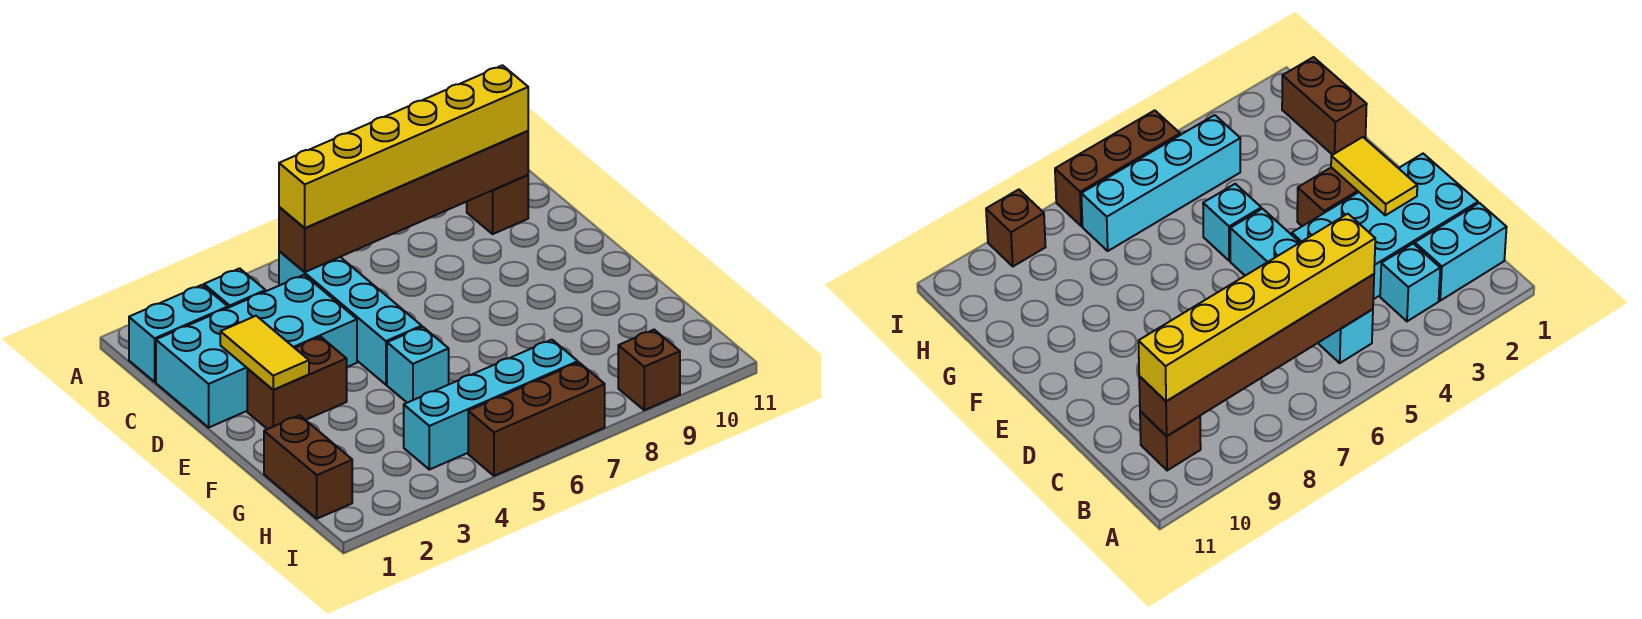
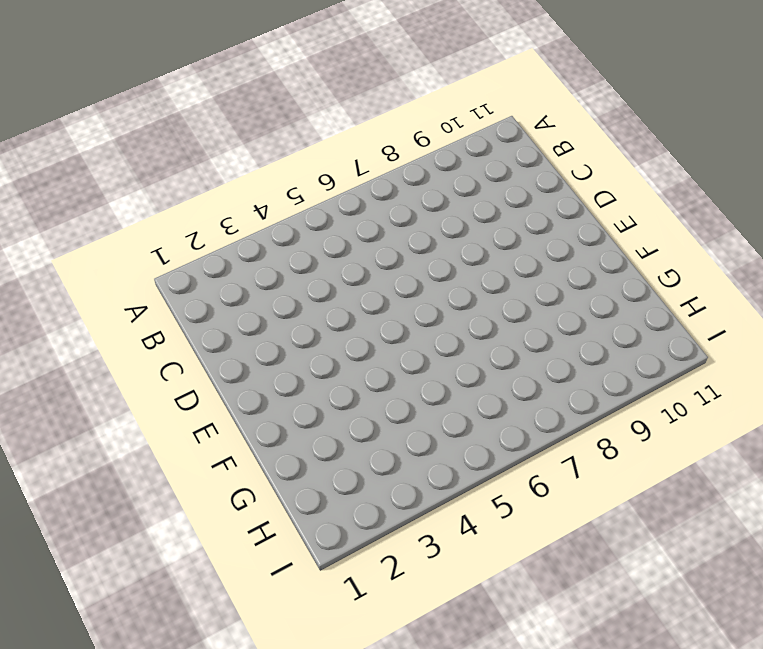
none -> cyan brick B1:B2 level 1
none -> cyan brick B3 level 1
none -> cyan brick B5:E5 level 1

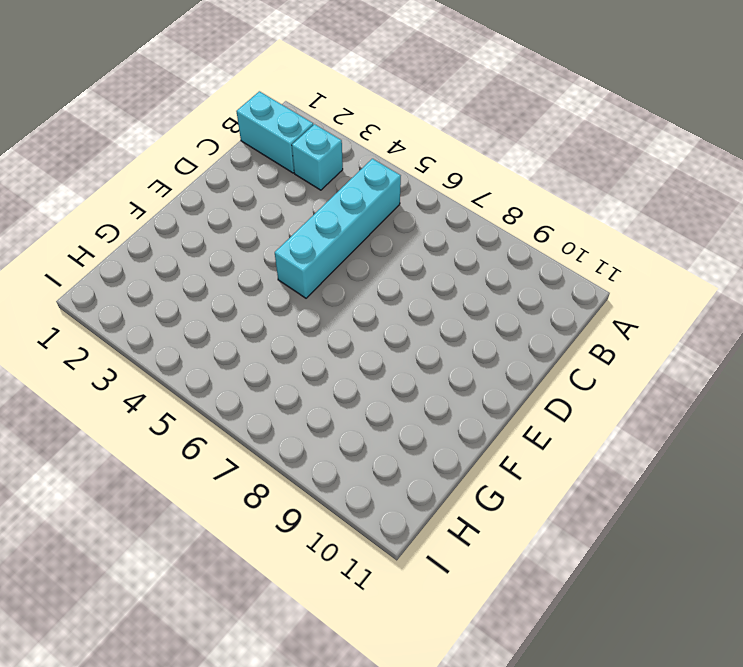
none -> brown brick B10 level 1
none -> cyan brick C1:D4 level 1
none -> brown brick E2:E3 level 1

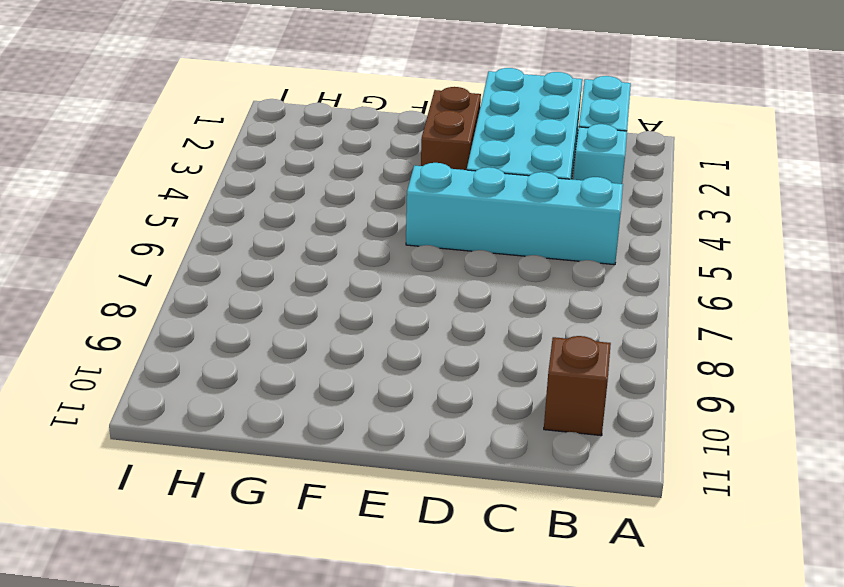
none -> cyan brick F5 level 1
none -> brown brick G1:H1 level 1
none -> cyan brick H4:H7 level 1

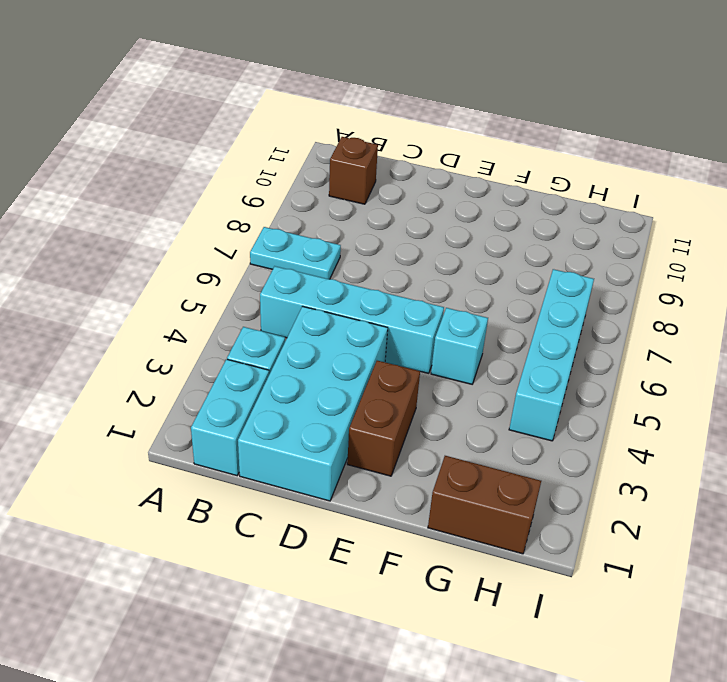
cyan plate A7:B7 level 1 -> none
none -> brown brick I5:I7 level 1
none -> brown brick I9 level 1
none -> brown brick B5:B10 level 2

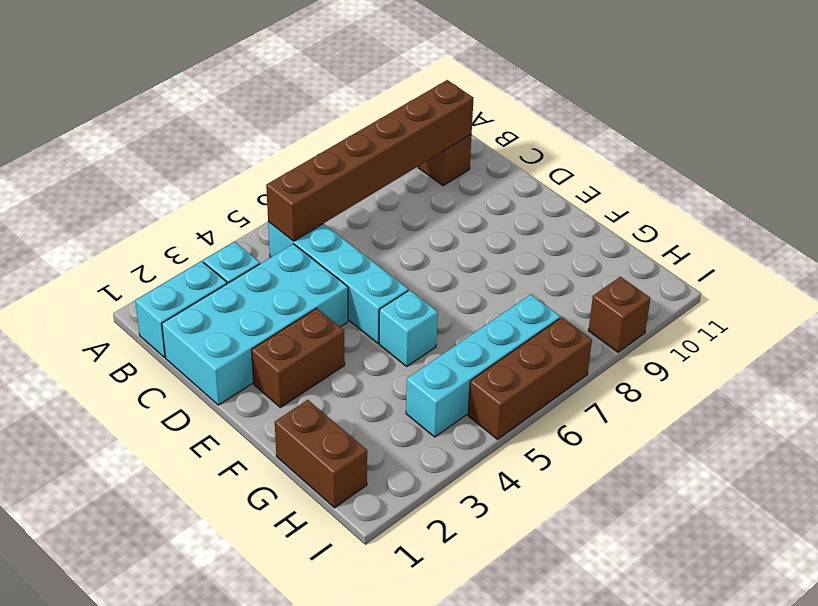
none -> yellow tile D2:E2 level 2
none -> yellow brick B5:B10 level 3

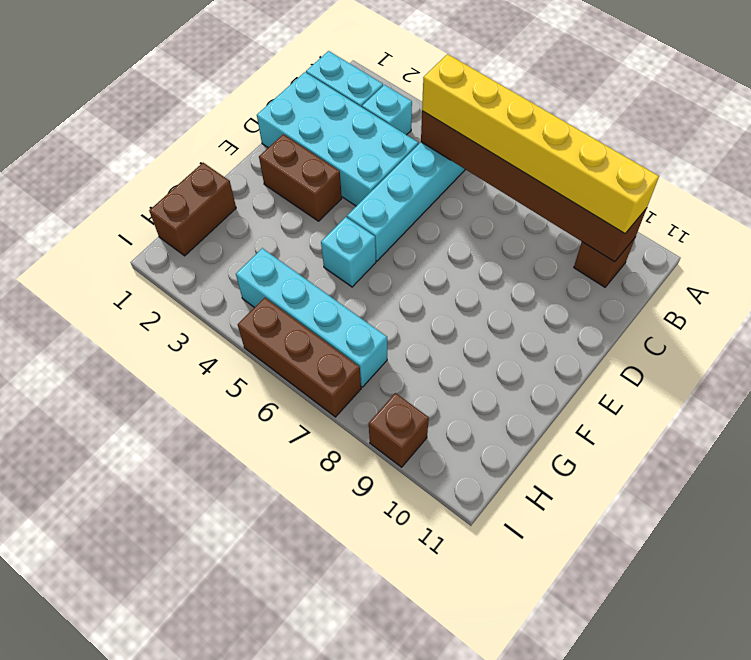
none -> yellow tile D2:E2 level 2

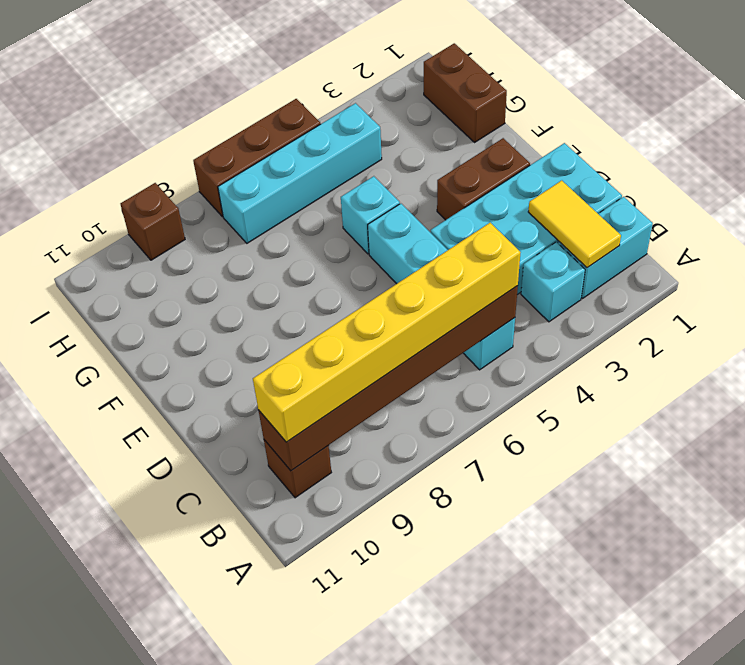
yellow tile B2:C2 level 2 -> yellow tile D2:E2 level 2

